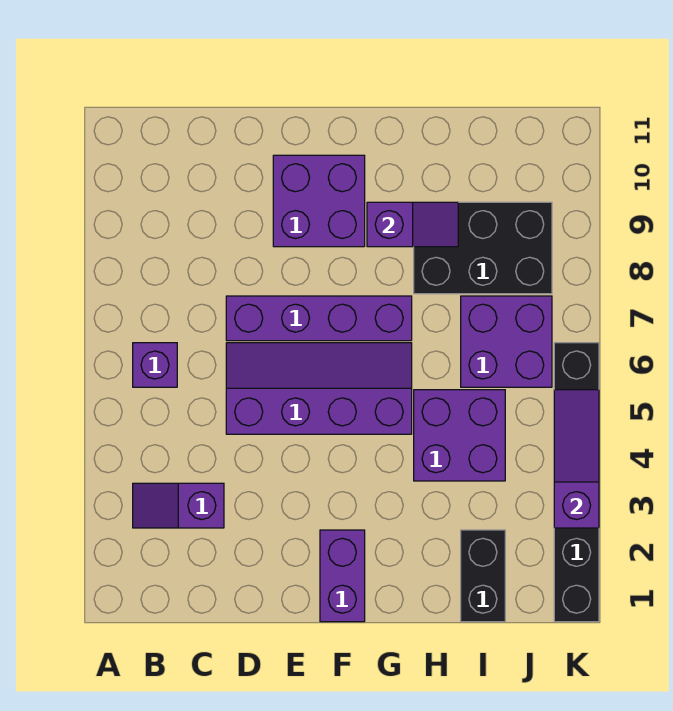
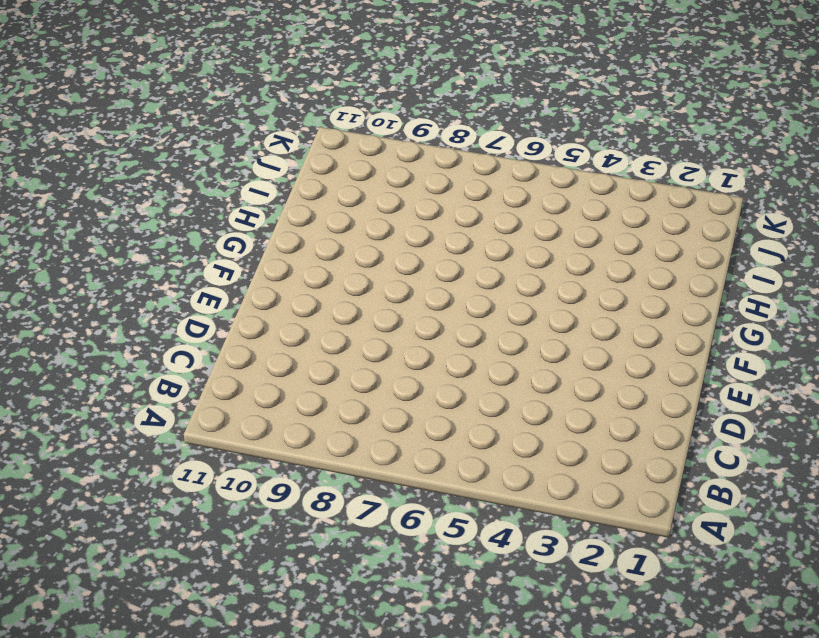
none -> purple slope B3:C3 level 1 top C
none -> purple brick B6 level 1
none -> purple slope D5:G6 level 1 top 5

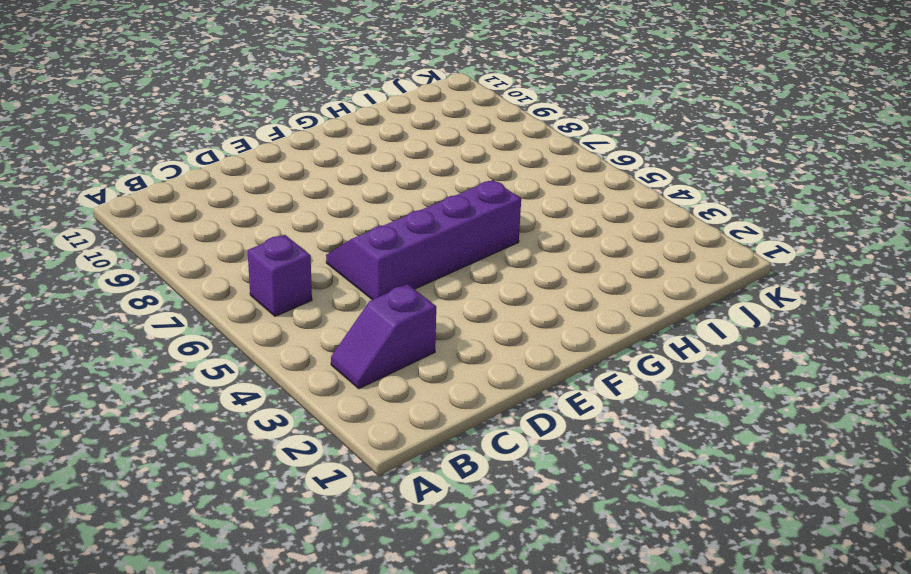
none -> purple brick D7:G7 level 1
none -> purple brick E9:F10 level 1
none -> purple brick F1:F2 level 1

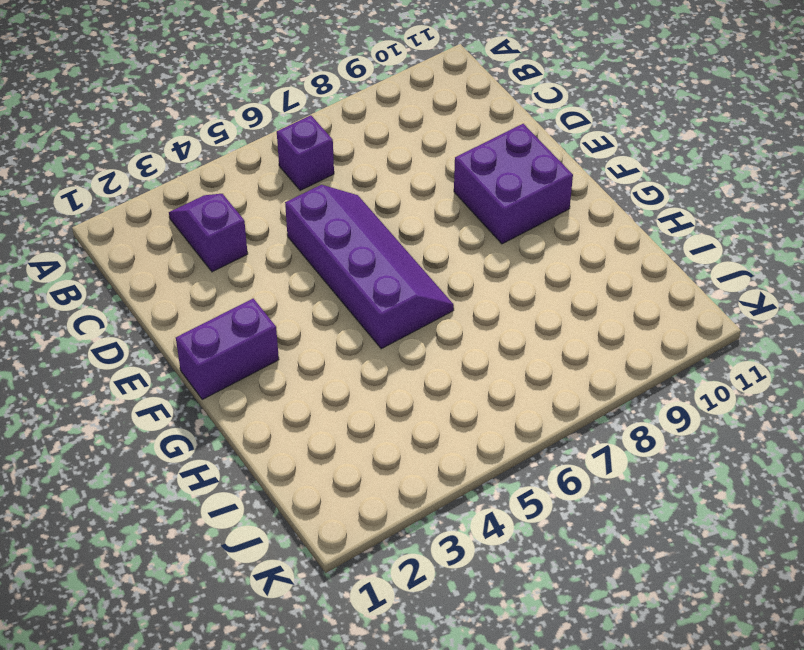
none -> purple brick D7:G7 level 1
none -> purple brick H4:I5 level 1
none -> black brick H8:J9 level 1

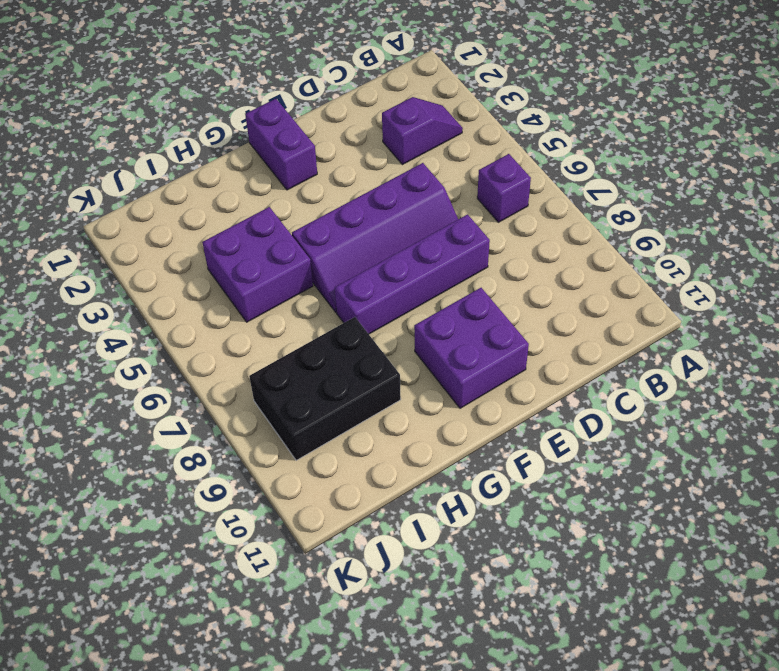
none -> black brick I1:I2 level 1
none -> purple brick I6:J7 level 1
none -> black brick K1:K6 level 1

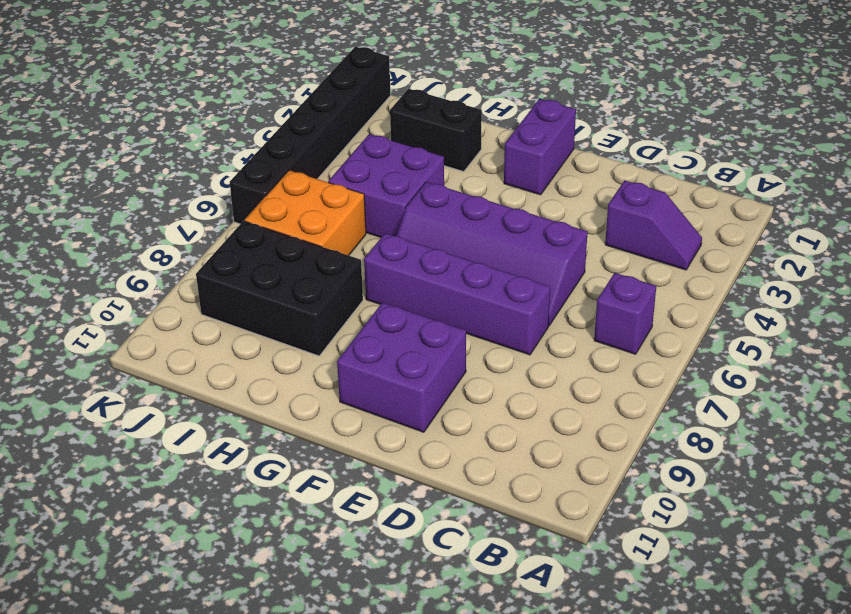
black brick H2:I2 level 1 -> black brick I1:I2 level 1
orange brick I6:J7 level 1 -> purple brick I6:J7 level 1
none -> purple slope G9:H9 level 2 top G
none -> purple slope K3:K5 level 2 top 3

